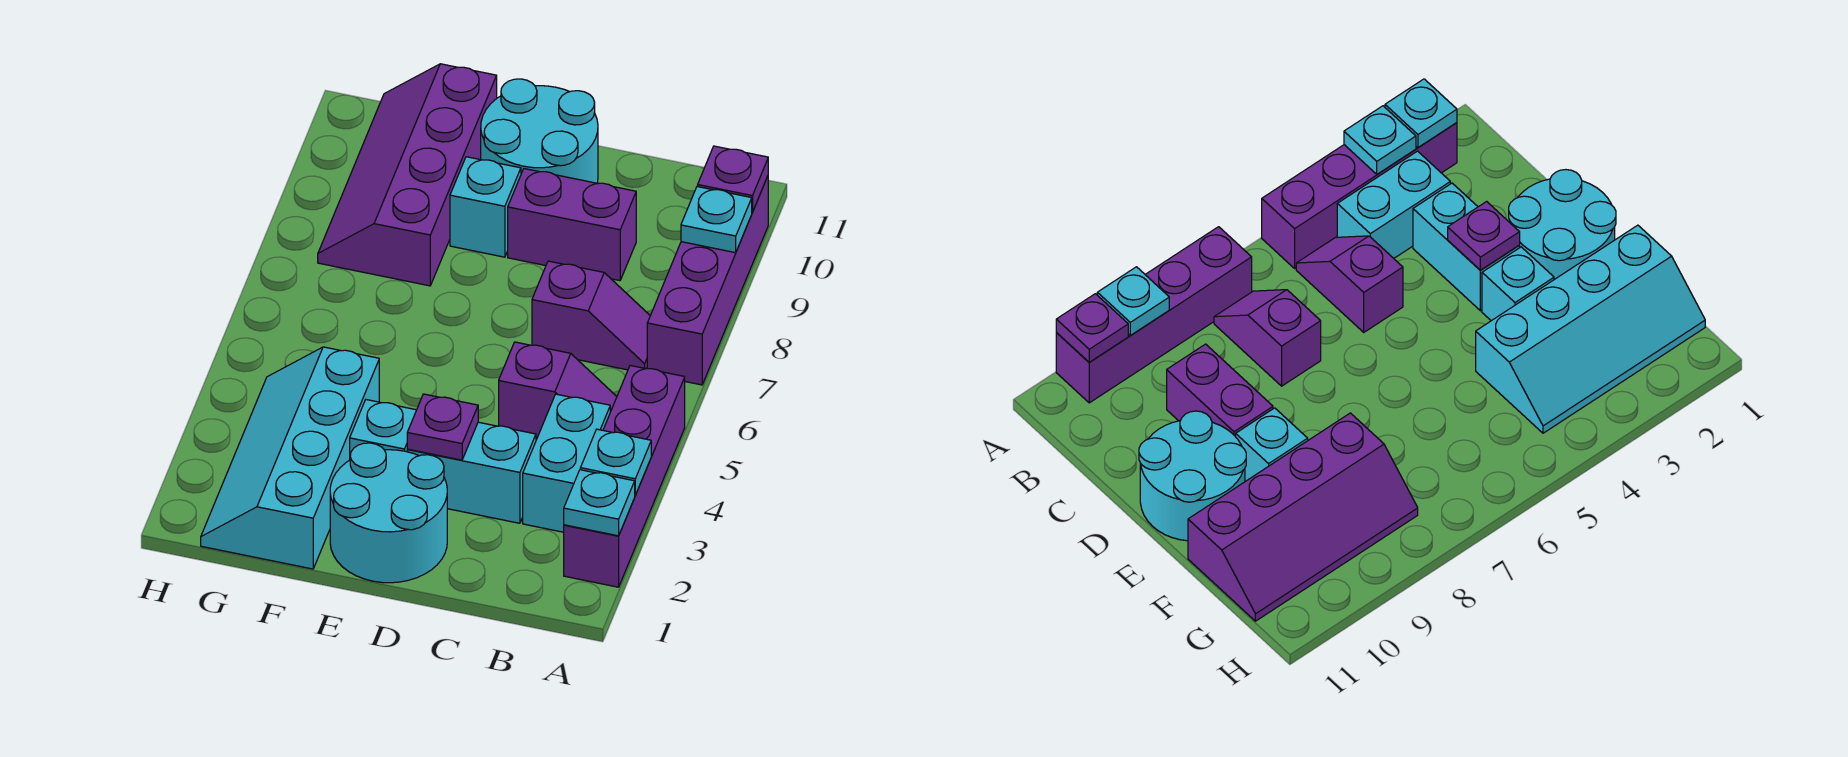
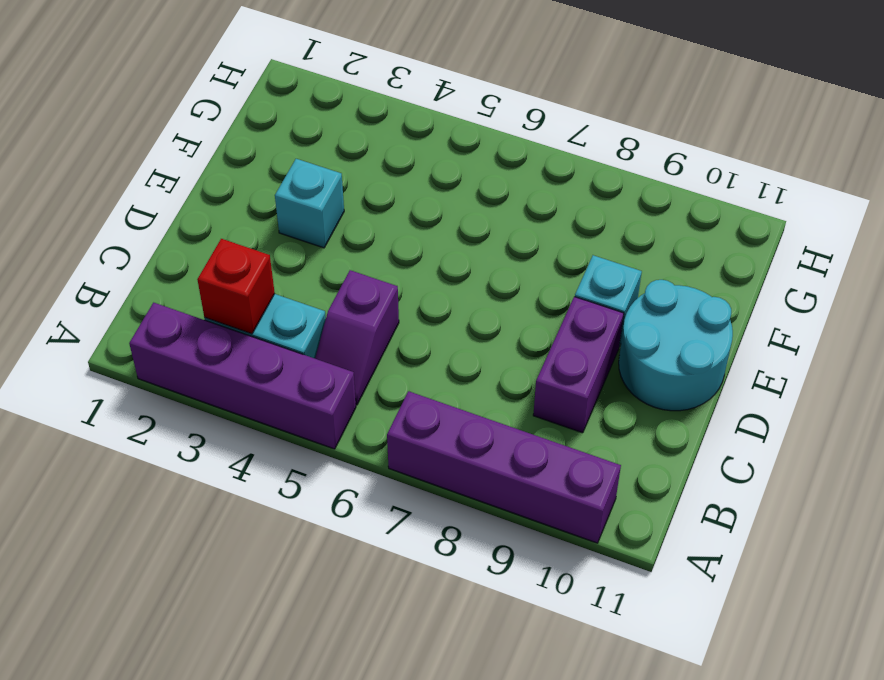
red brick B3 level 2 -> none
none -> purple slope B7:C7 level 1 top C
none -> cyan brick C3:D3 level 1
none -> cyan round brick D1:E2 level 1

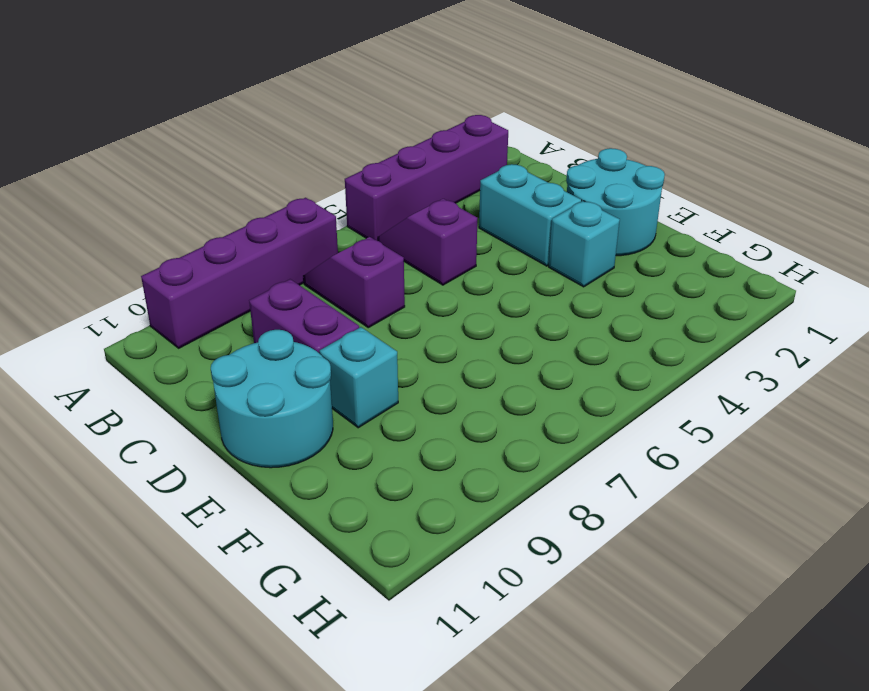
none -> cyan brick B3:B4 level 1
none -> cyan slope F1:G4 level 1 top F
none -> purple slope F8:G11 level 1 top F

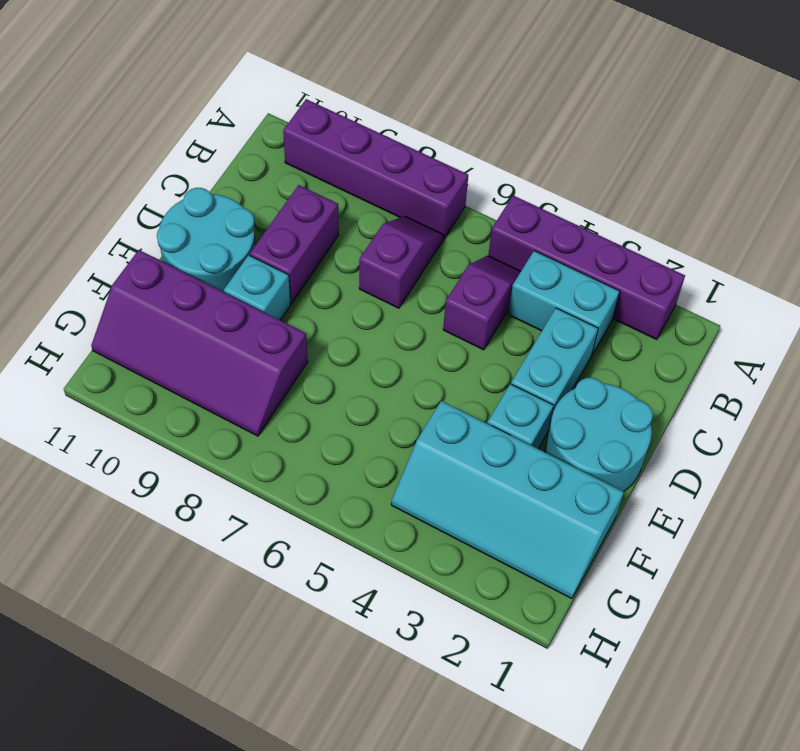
none -> cyan plate A2 level 2
none -> cyan plate A3 level 2
none -> cyan plate A9 level 2

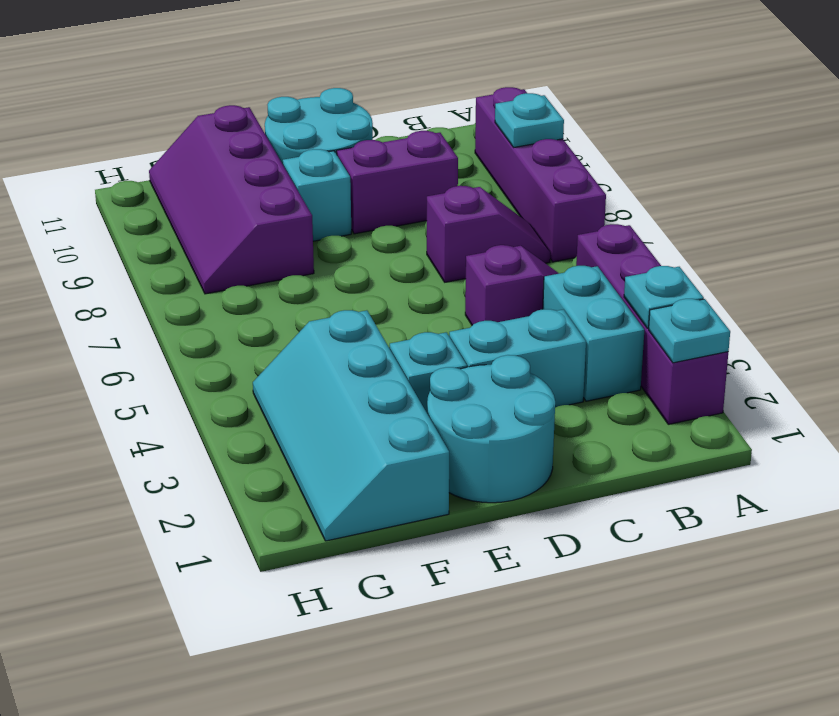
none -> purple plate A10 level 2
none -> purple plate D3 level 2

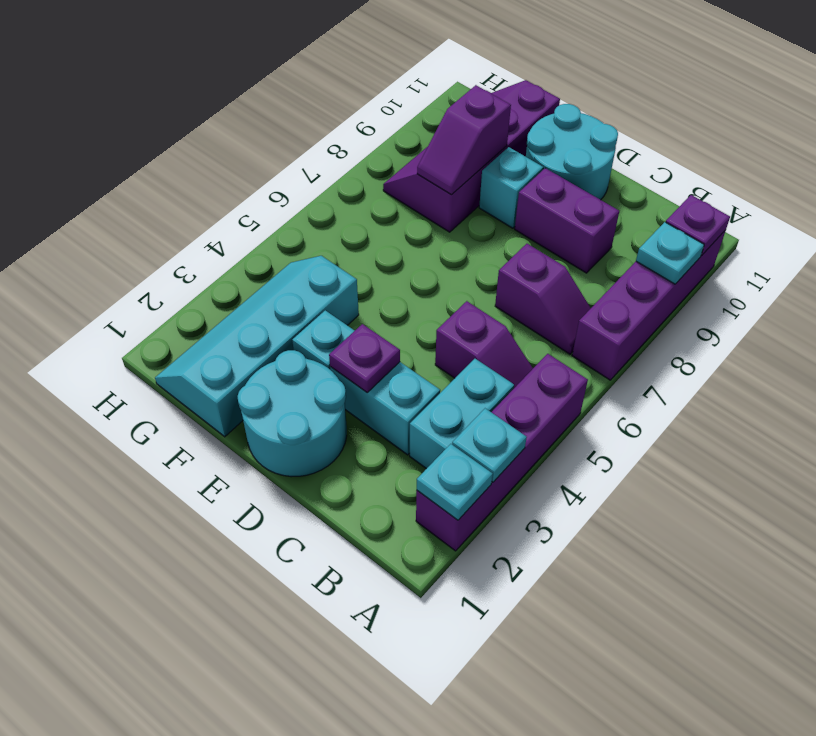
purple slope F8:F9 level 2 top 9 -> none

